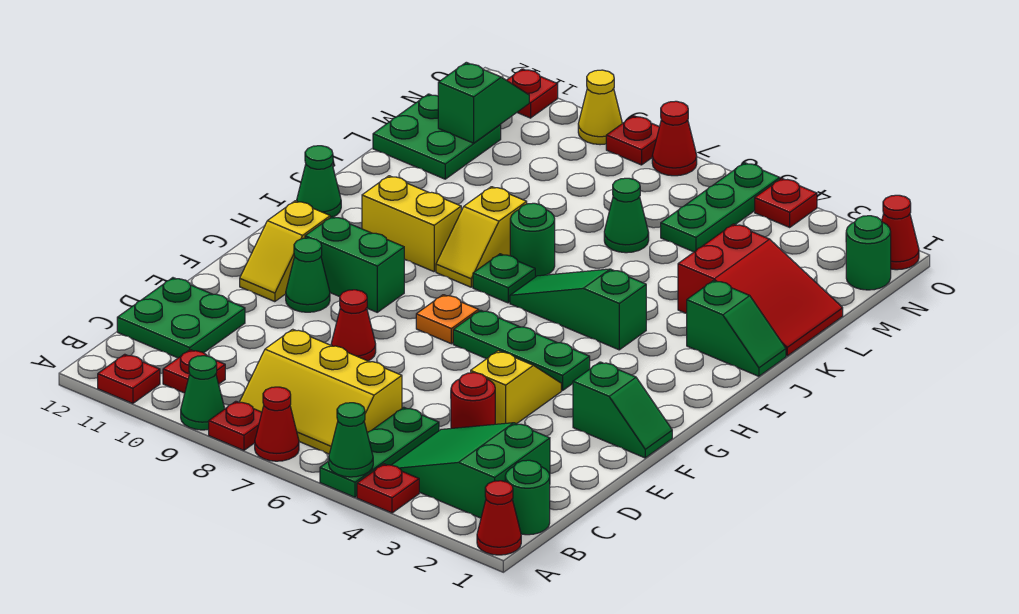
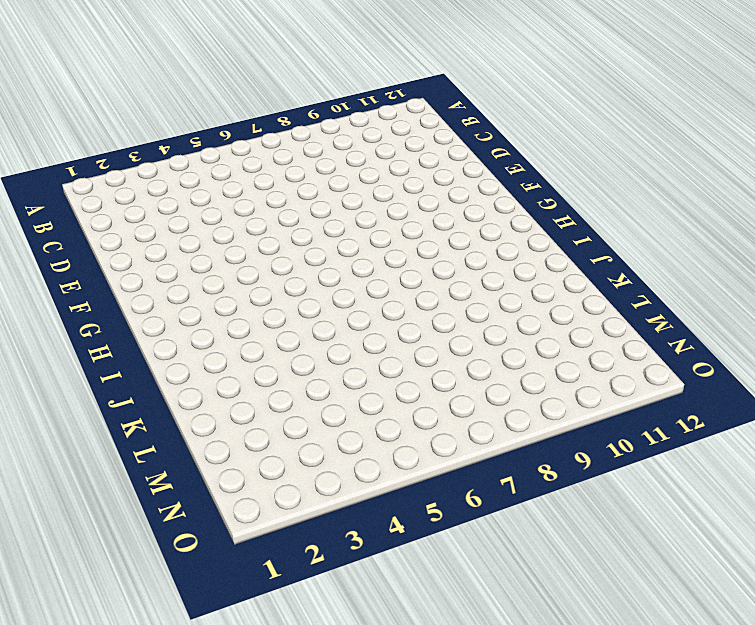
none -> red cone A1 level 1
none -> red plate A4 level 1
none -> green plate A5:C5 level 1
none -> red cone A7 level 1

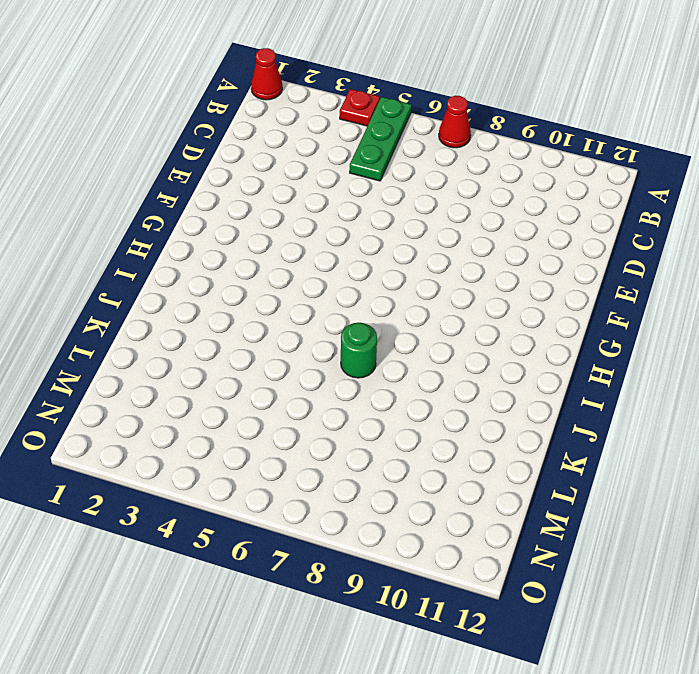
none -> red plate A8 level 1
none -> green cone A9 level 1
none -> red plate A11 level 1
none -> green round brick B1 level 1

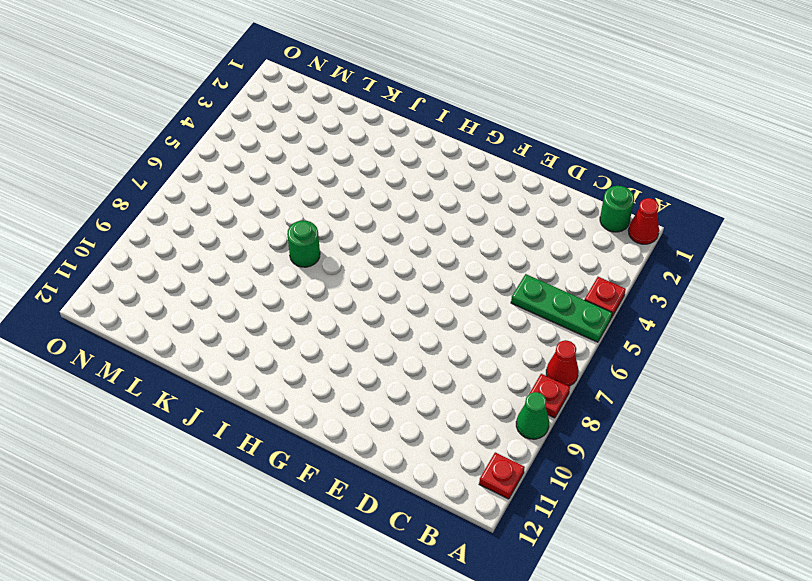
none -> green slope B2:C4 level 1 top 2
none -> yellow slope B6:C8 level 1 top C
none -> red plate B10 level 1
none -> green plate C11:D12 level 1

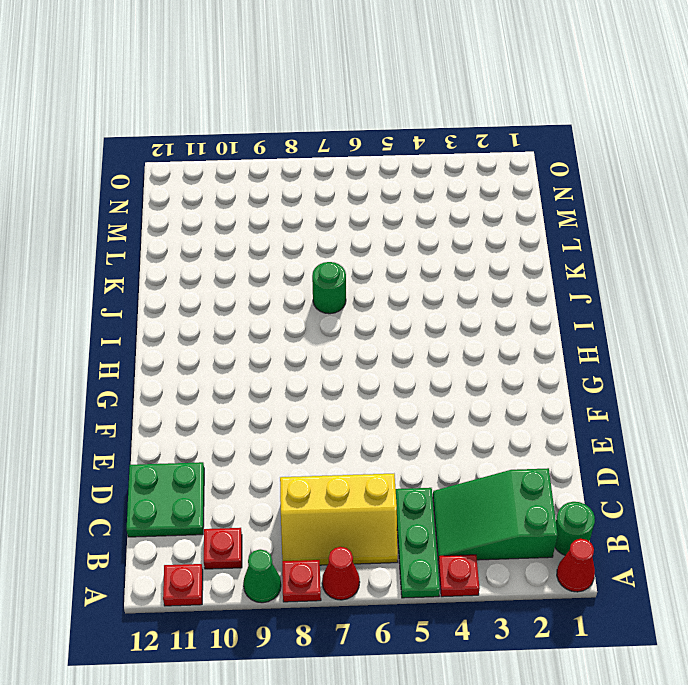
none -> red round brick D4 level 1
none -> yellow slope E4:F4 level 1 top E
none -> red cone E8 level 1
none -> green slope F1:F2 level 1 top 2

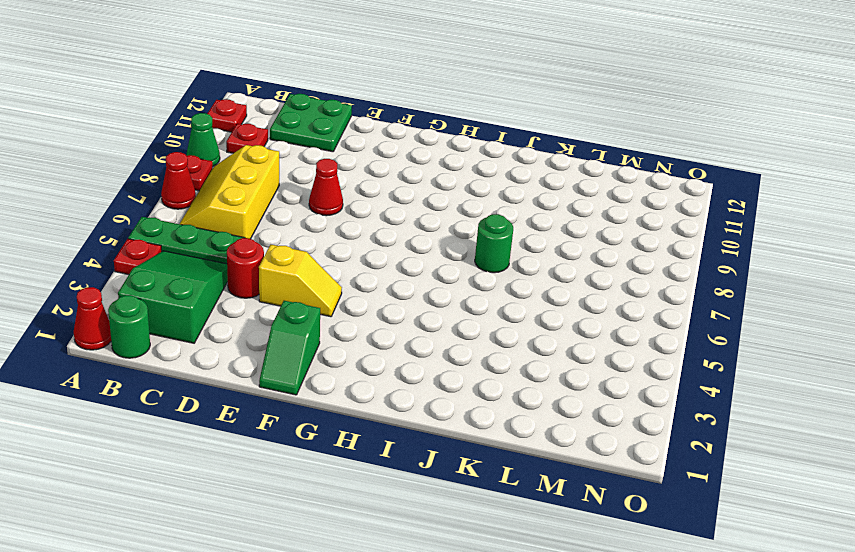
none -> green cone F10 level 1
none -> yellow slope F11:G11 level 1 top G
none -> green plate G4:G6 level 1
none -> orange plate G7 level 1

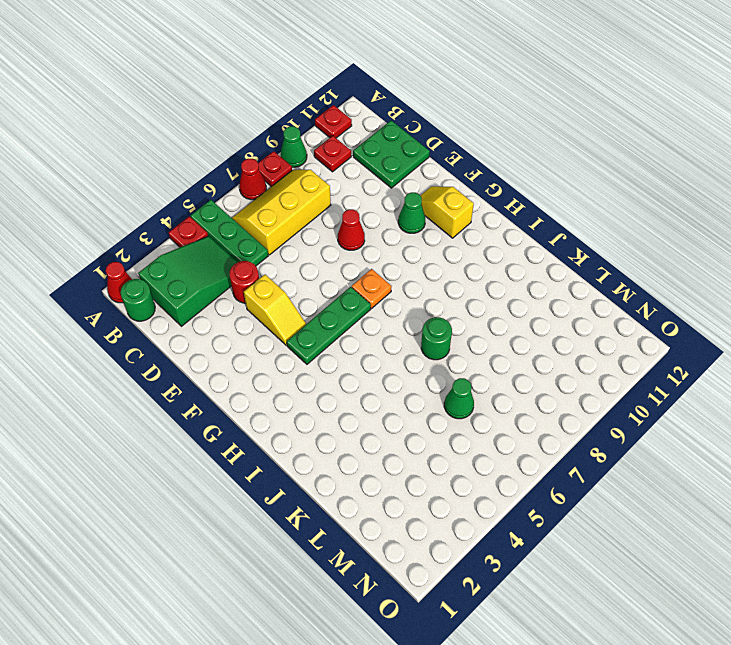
none -> green slope F1:F2 level 1 top 2
none -> green brick G9:G10 level 1
none -> green slope I4:I6 level 1 top 4
none -> green plate I7 level 1

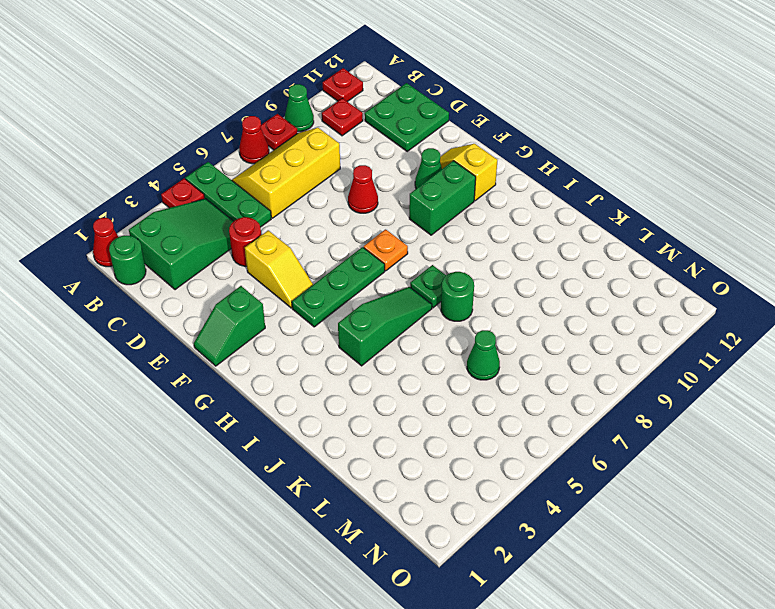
none -> yellow slope I8:J8 level 1 top J
none -> yellow brick I9:I10 level 1
none -> green cone I12 level 1
none -> green slope J1:J2 level 1 top 2

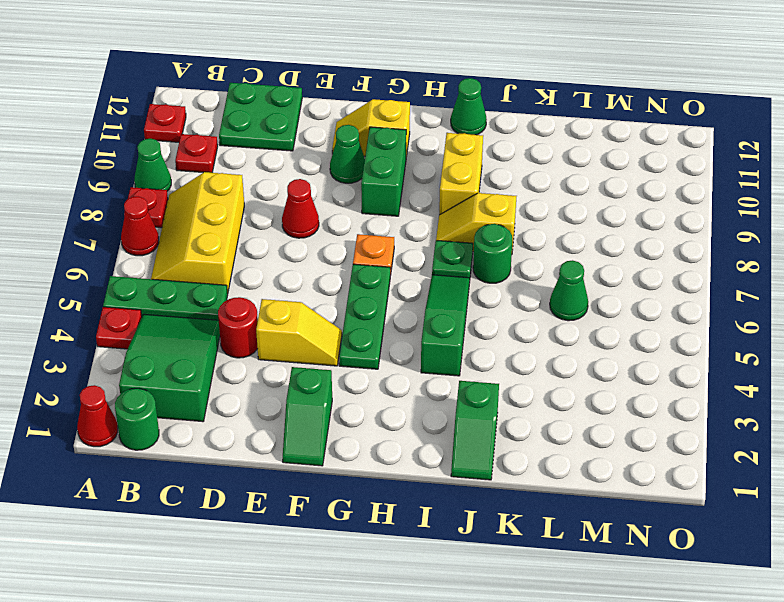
none -> red slope K1:L3 level 1 top 3
none -> green plate L11:M12 level 1
none -> green plate M5:O5 level 1
none -> green round brick N1 level 1

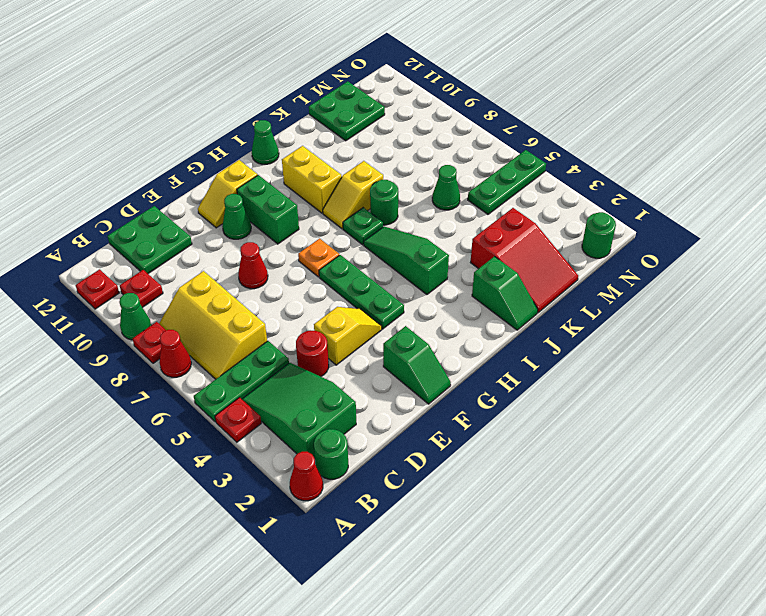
none -> red cone O1 level 1
none -> red plate O4 level 1
none -> red cone O7 level 1
none -> red plate O8 level 1

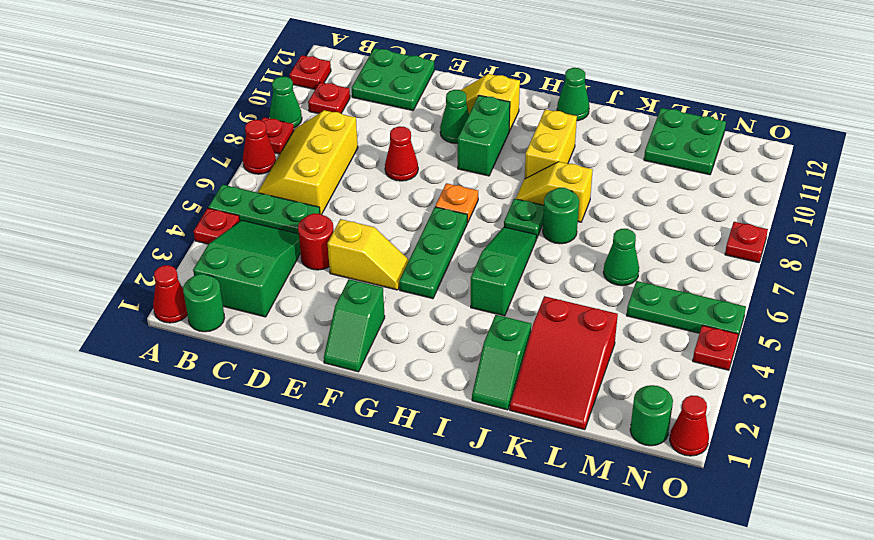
none -> red cone O7 level 1
none -> yellow cone O9 level 1
none -> red plate O11 level 1
none -> green cone A5 level 2

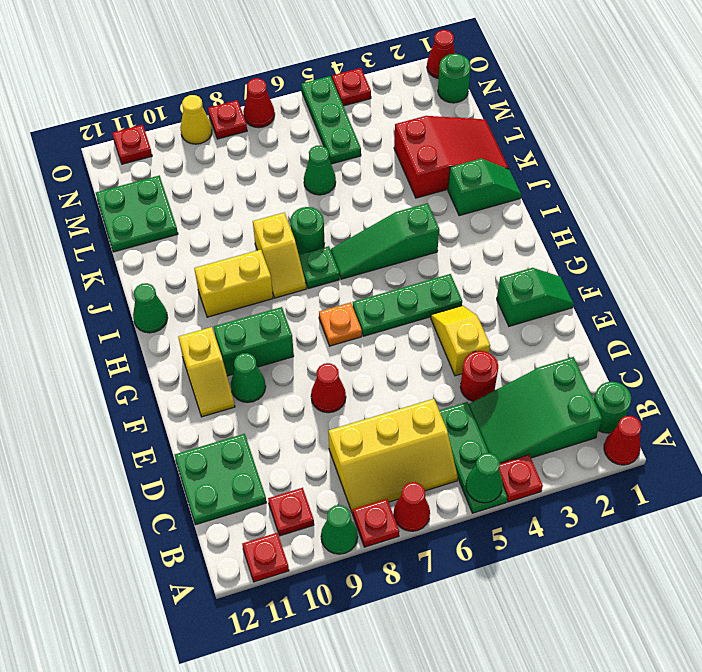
none -> green slope M11:N11 level 2 top M

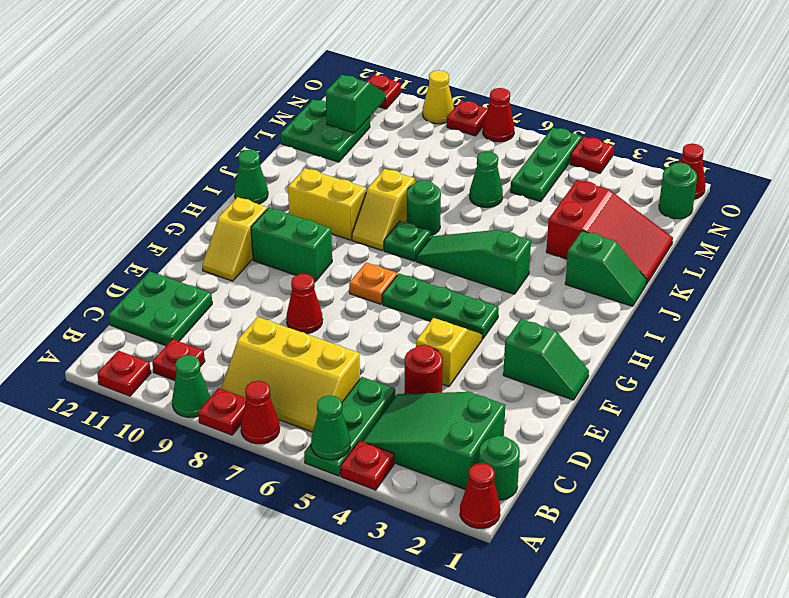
none -> green cone F10 level 1

